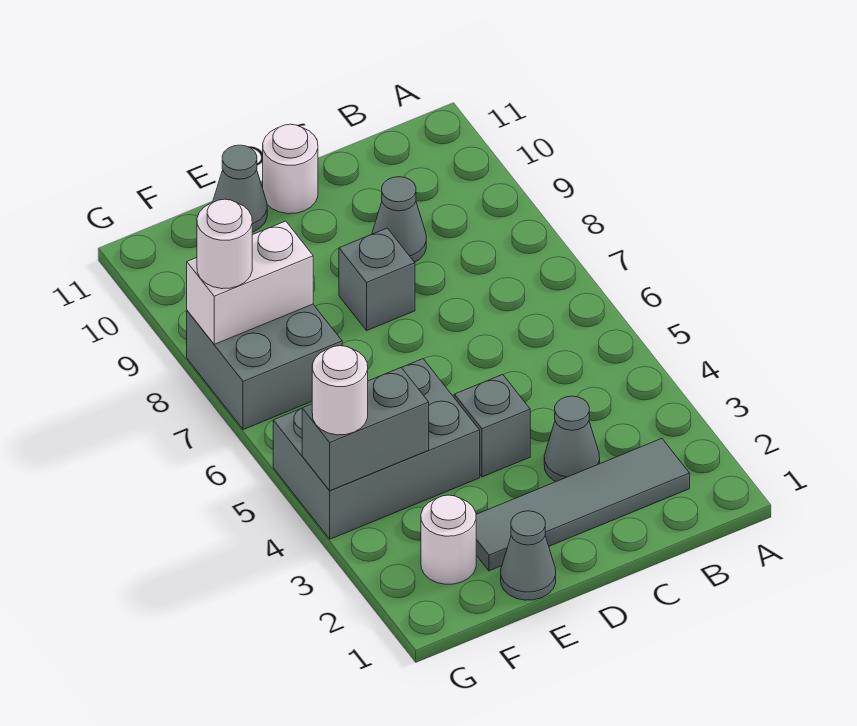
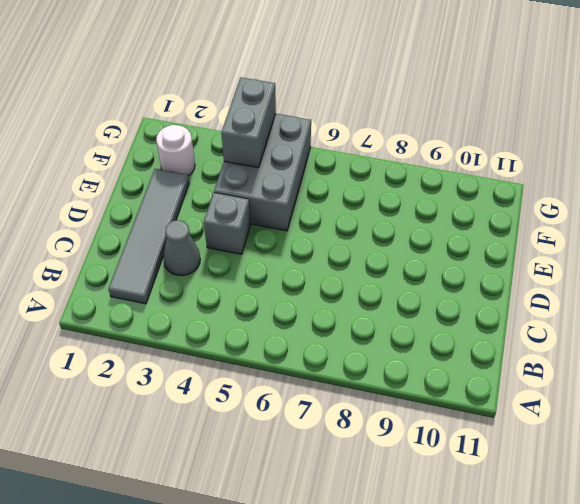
none -> grey cone C9 level 1
none -> grey brick D8 level 1
none -> white round brick D11 level 1

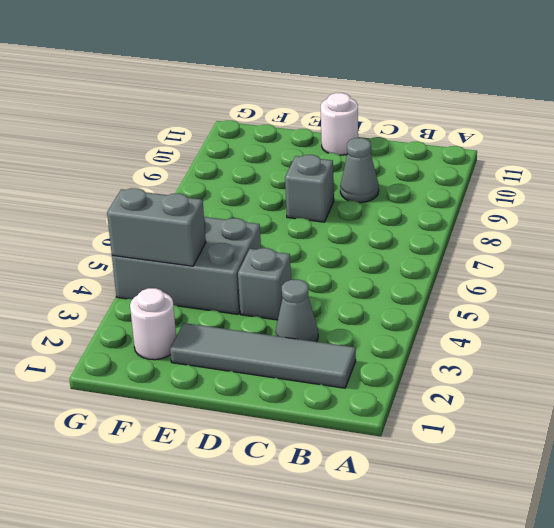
none -> grey cone E1 level 1
none -> grey cone E11 level 1
none -> grey brick F7:G8 level 1

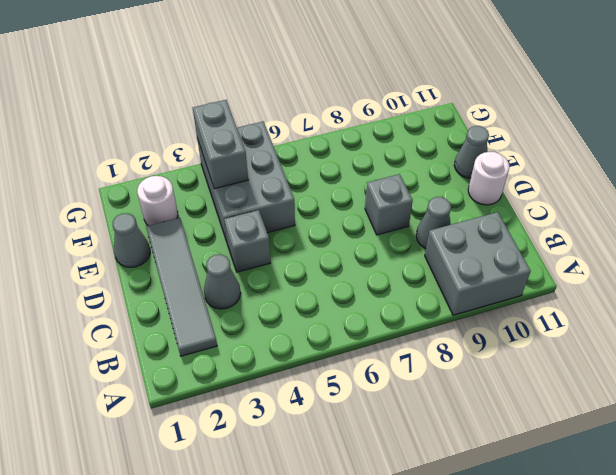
grey brick A9:B10 level 1 -> grey brick F7:G8 level 1
none -> white brick F8:G8 level 2
none -> white round brick G4 level 3
none -> white round brick G8 level 3

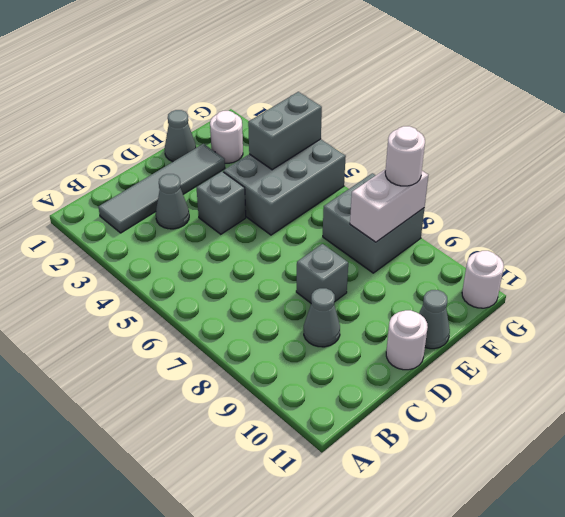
white round brick G11 level 1 -> white round brick G4 level 3

